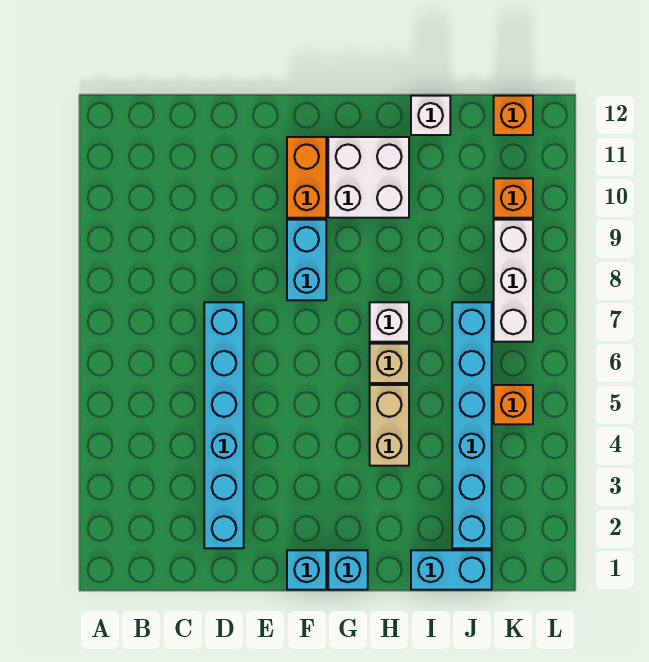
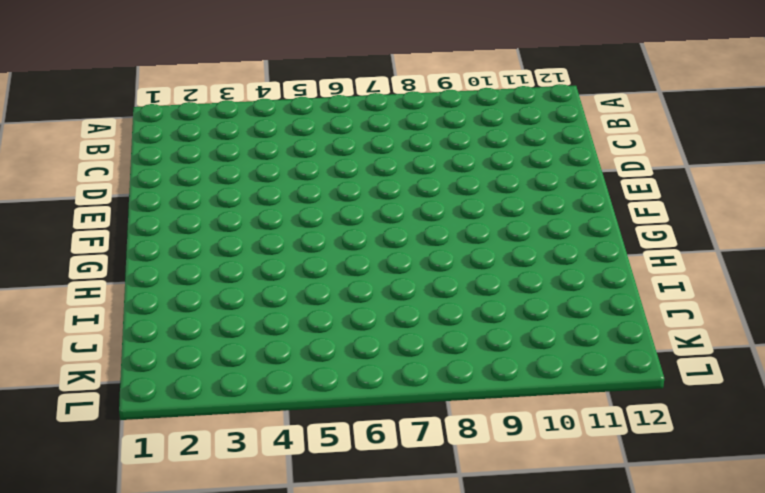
none -> cyan brick D2:D7 level 1
none -> cyan brick F1 level 1
none -> cyan brick F8:F9 level 1

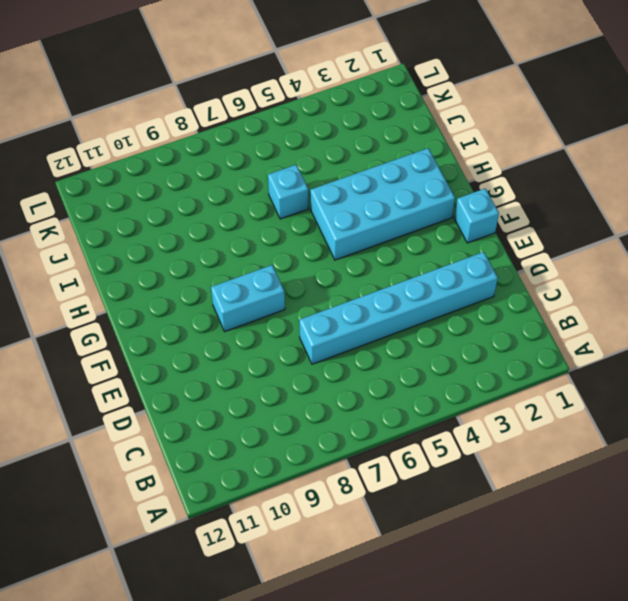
cyan brick G2:H5 level 1 -> tan brick H4:H5 level 1
cyan brick I6 level 1 -> cyan brick G1 level 1
none -> orange brick F10:F11 level 1
none -> white brick G10:H11 level 1
none -> tan brick H6 level 1

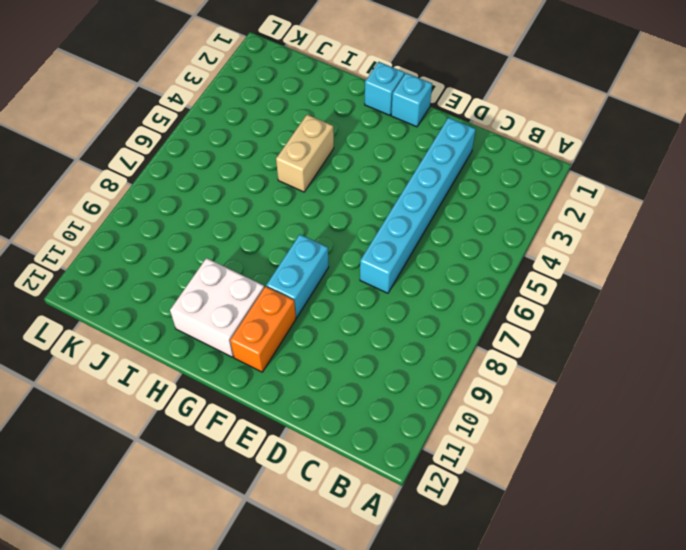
none -> tan brick H6 level 1
none -> white brick H7 level 1
none -> cyan brick I1:J1 level 1

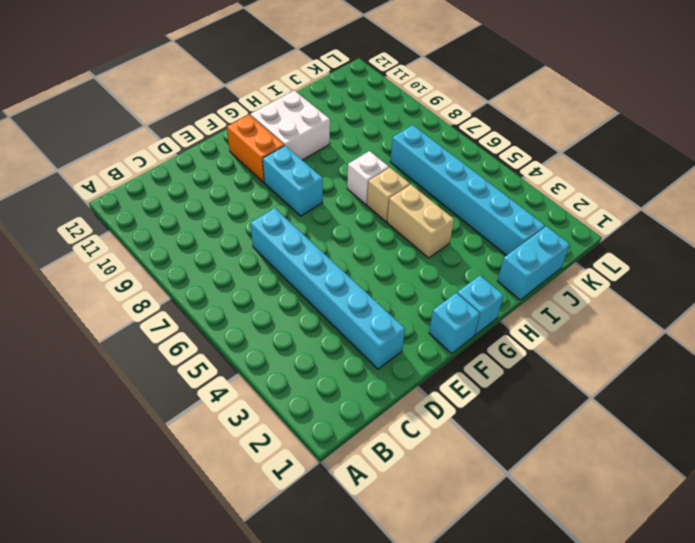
none -> white brick I12 level 1
none -> orange brick K5 level 1
none -> white brick K7:K9 level 1

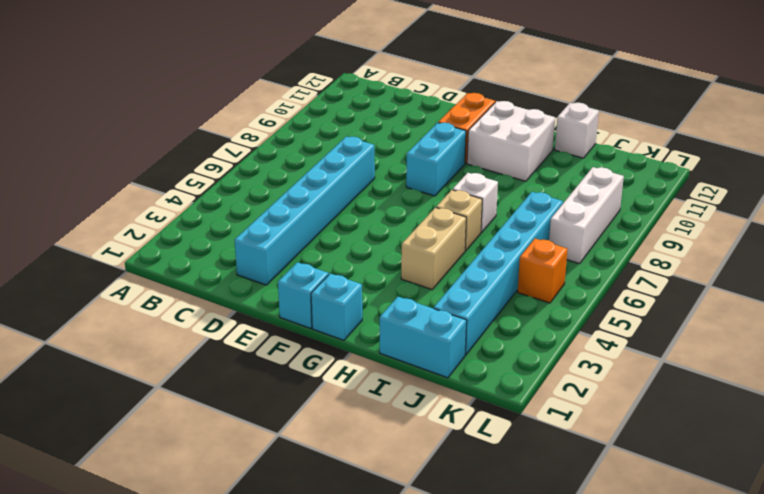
none -> orange brick K10 level 1
none -> orange brick K12 level 1

